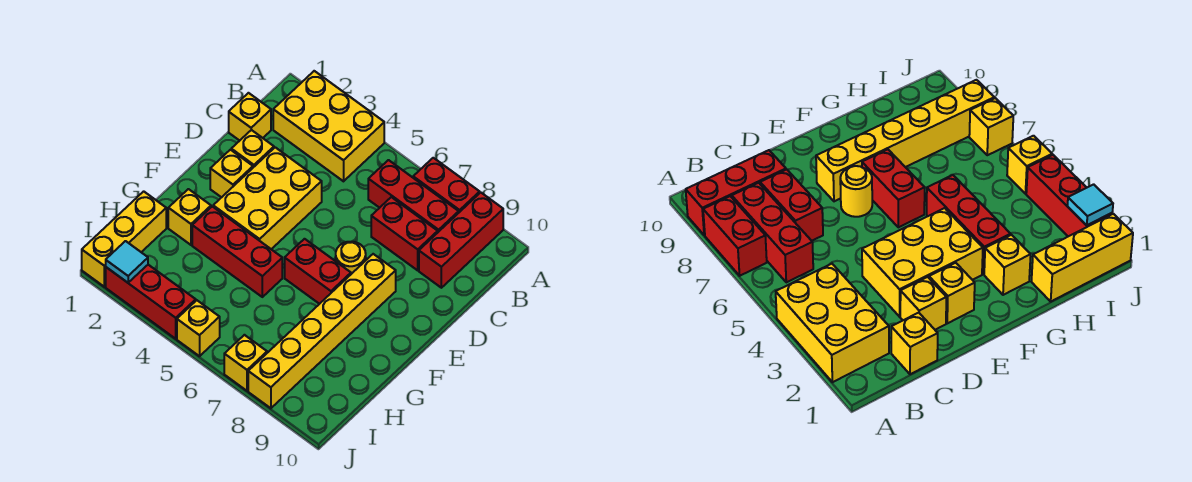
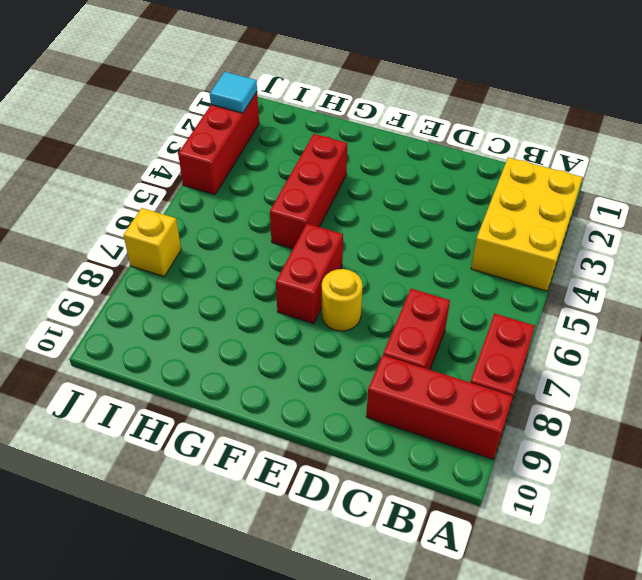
none -> red brick B6:B8 level 1
none -> yellow brick C1 level 1
none -> yellow brick D2 level 1

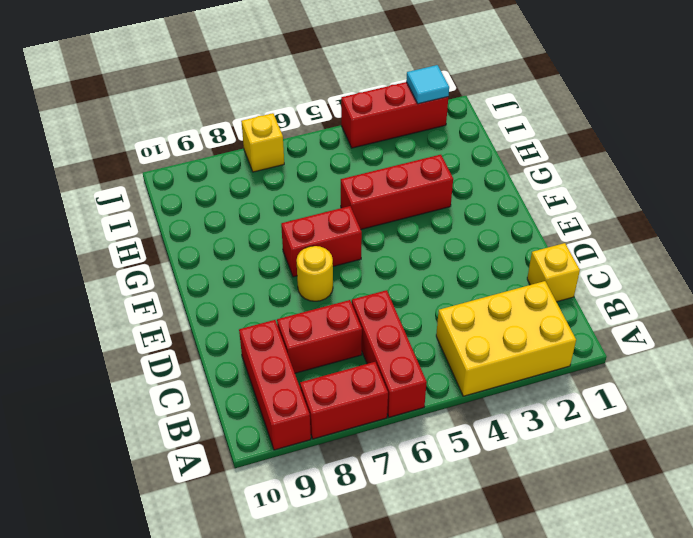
red brick A6:C6 level 1 -> red brick B6:B8 level 1
none -> yellow brick D2 level 1
none -> yellow brick D3:F4 level 1
none -> yellow brick E2 level 1

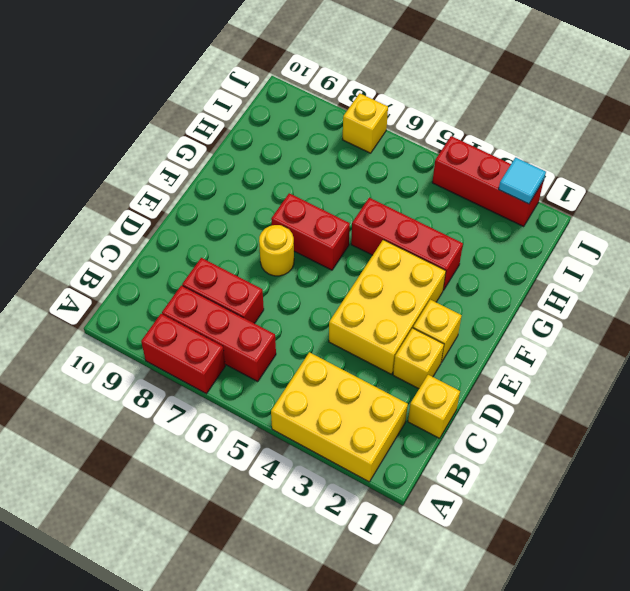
none -> red brick A9:C9 level 1
none -> yellow brick E8:J8 level 1
none -> yellow brick G2 level 1

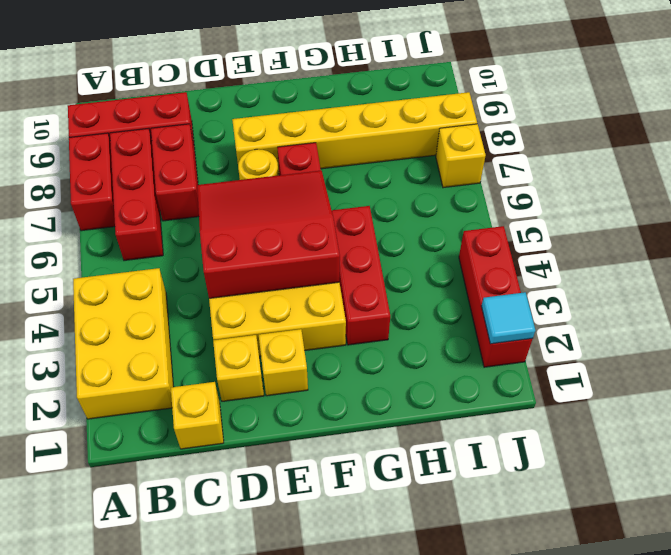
red slope D4:F6 level 2 top 4 -> none
none -> yellow brick G2 level 1
none -> yellow brick H1:J1 level 1
none -> yellow brick J5 level 1

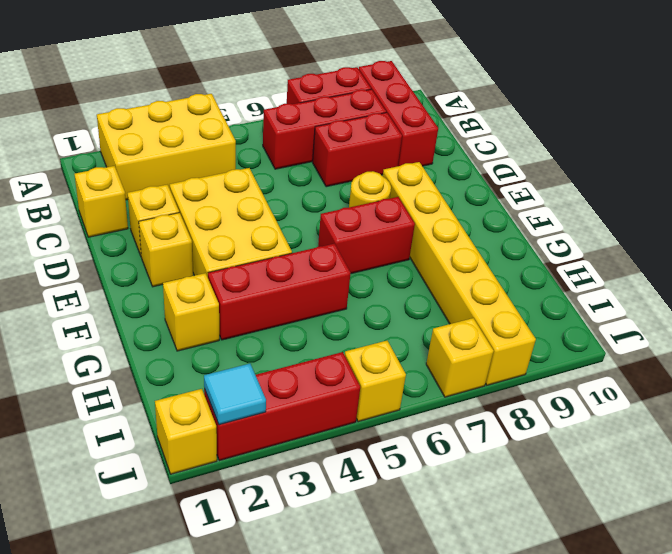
yellow brick J1 level 1 -> yellow brick H1:J1 level 1

